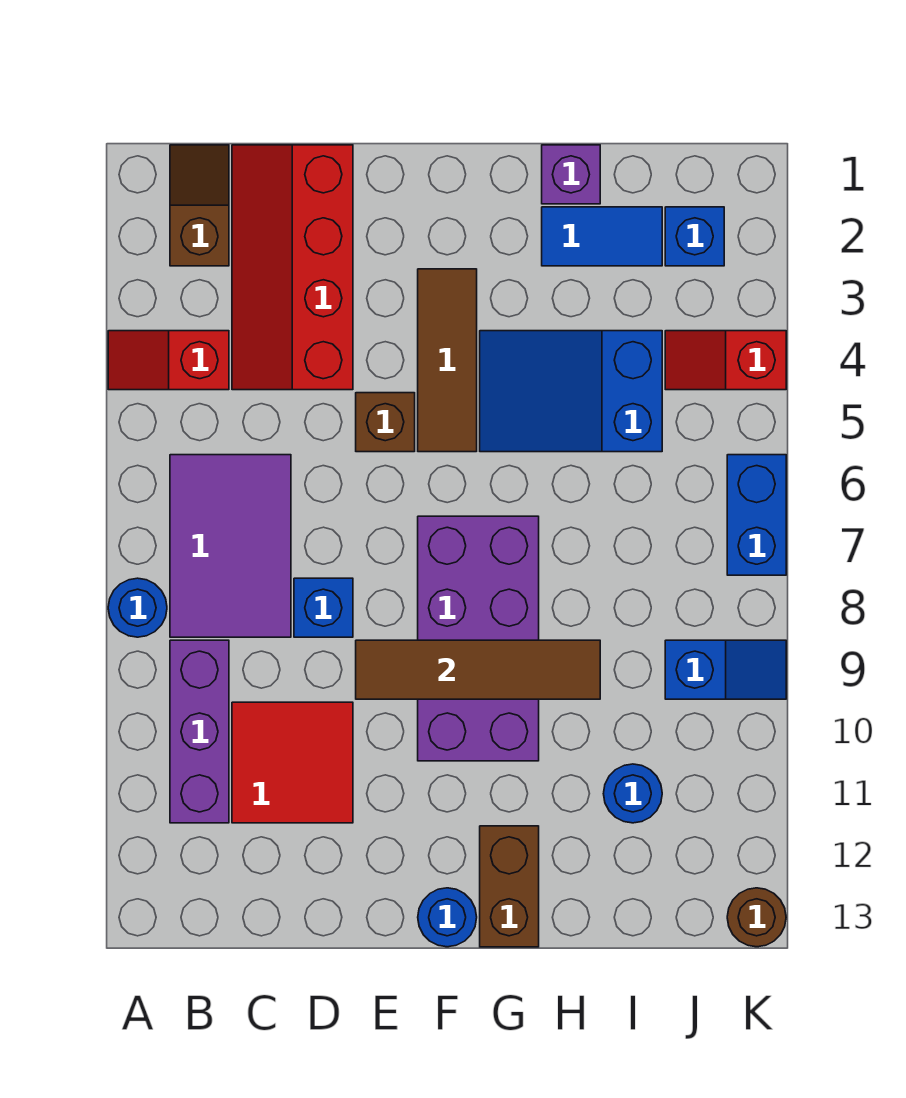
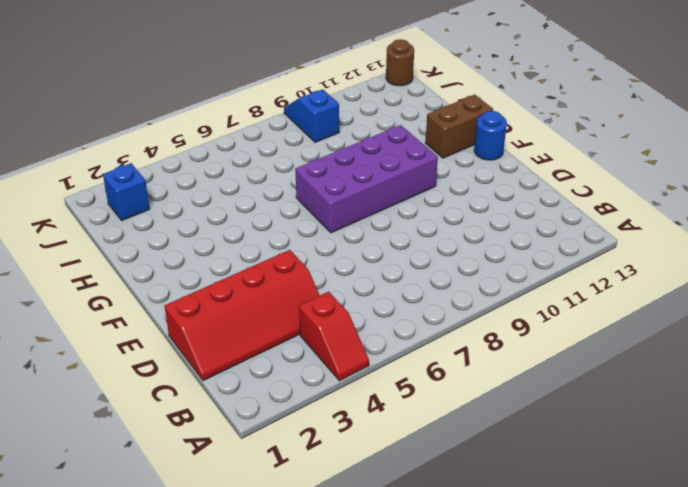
none -> blue round brick A8 level 1
none -> brown slope B1:B2 level 1 top 2
none -> purple tile B6:C8 level 1

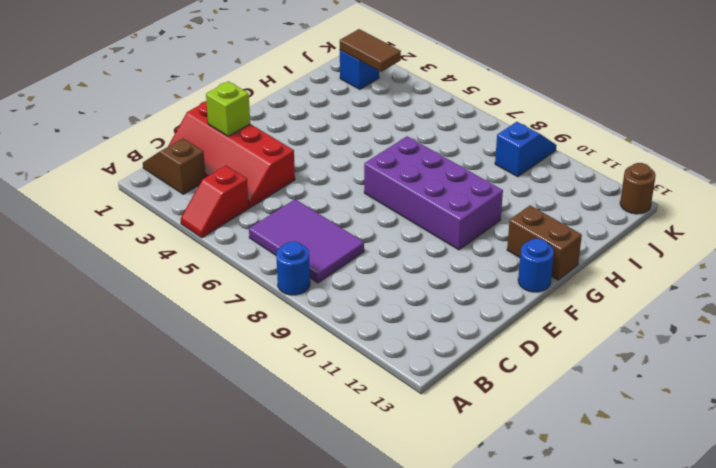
lime brick D2 level 2 -> none
brown tile J2:J3 level 2 -> none
none -> purple brick B9:B11 level 1
none -> red tile C10:D11 level 1
none -> blue brick D8 level 1

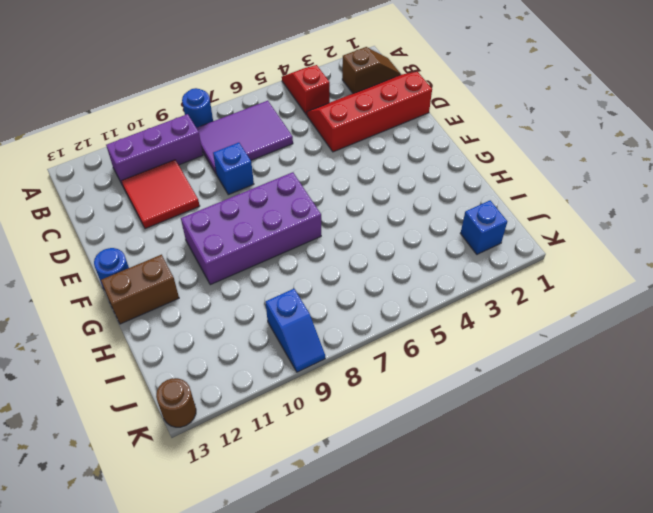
none -> brown brick E5 level 1
none -> brown tile F3:F5 level 1
none -> blue slope G4:I5 level 1 top I

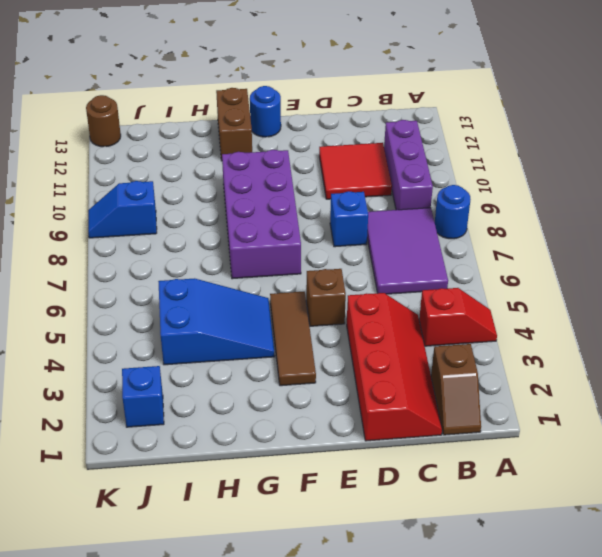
none -> purple brick H1 level 1
none -> blue tile H2:I2 level 1
none -> blue round brick I11 level 1

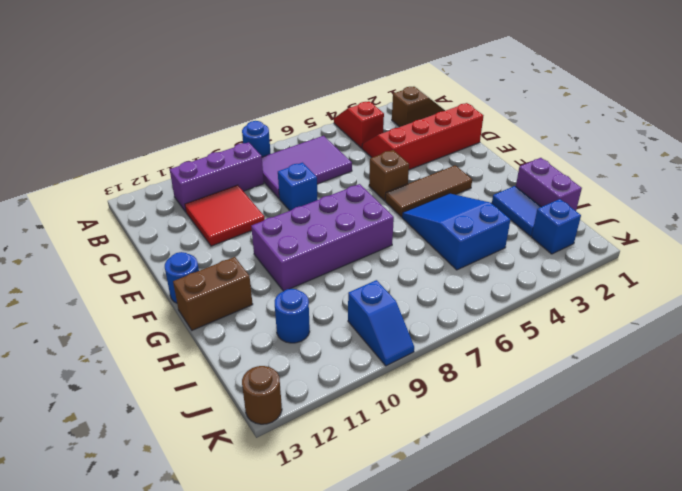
purple brick H1:I1 level 1 -> purple brick H1 level 1
none -> red slope J4:K4 level 1 top K
none -> blue brick K6:K7 level 1
none -> brown tile E9:H9 level 2

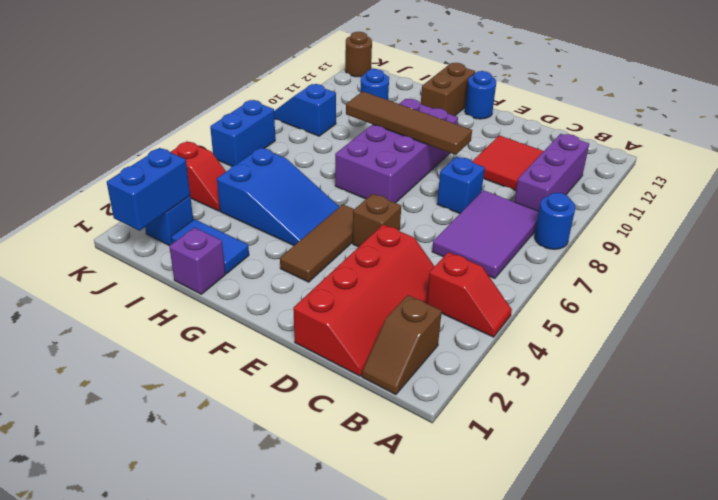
blue brick J1:J2 level 2 -> none

